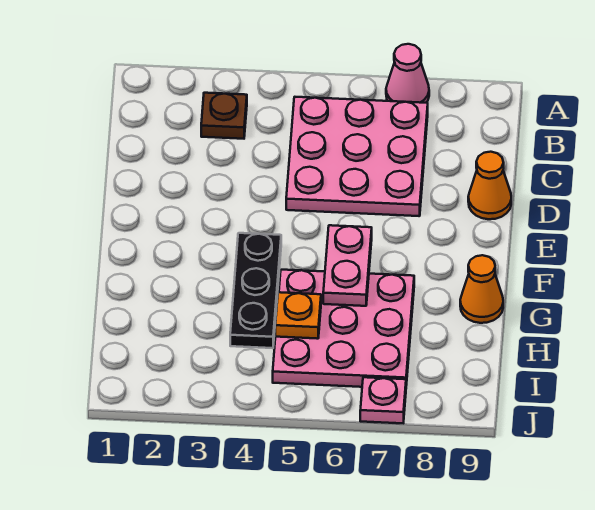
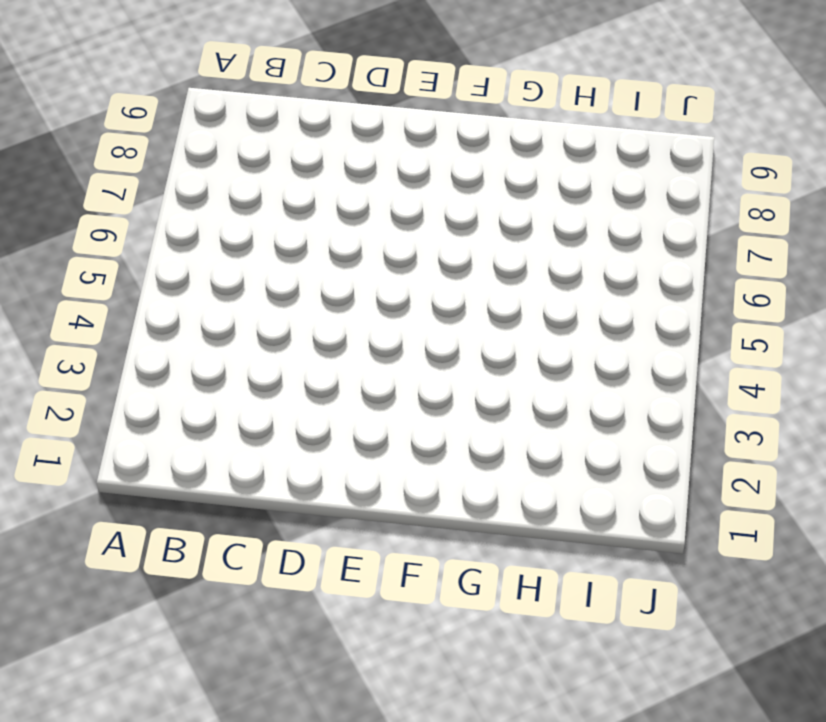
none -> pink cone A7 level 1
none -> brown plate B3 level 1

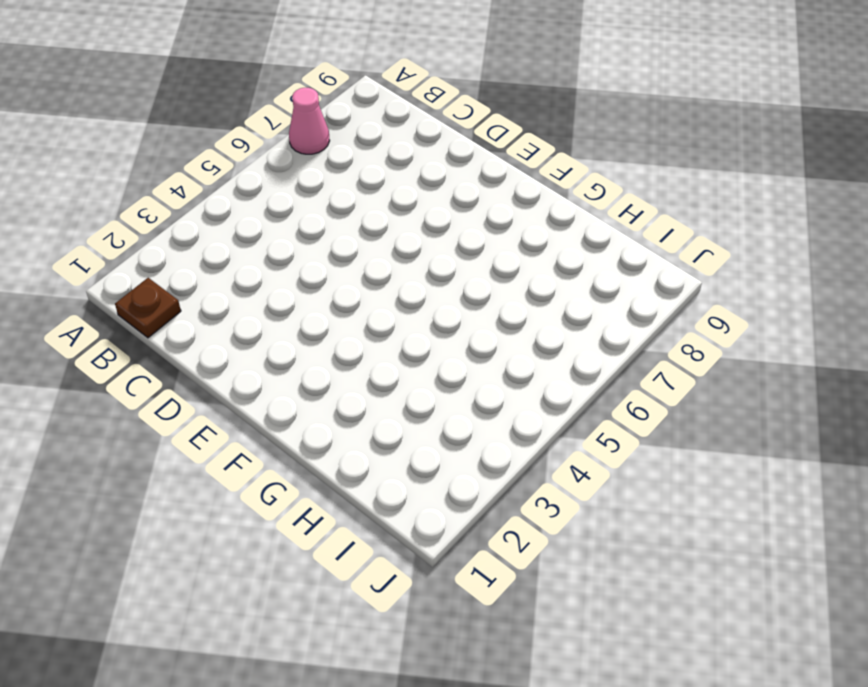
brown plate B1 level 1 -> brown plate B3 level 1
none -> pink plate B5:D7 level 1
none -> orange cone D9 level 1

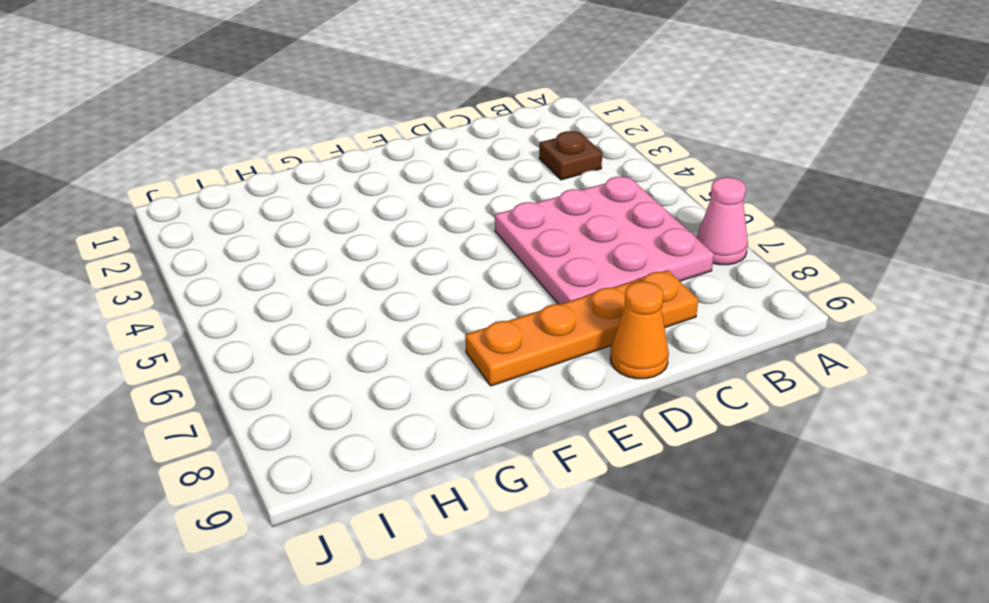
orange plate C8:F8 level 1 -> none
none -> black plate F4:H4 level 1
none -> pink plate G5:I7 level 1

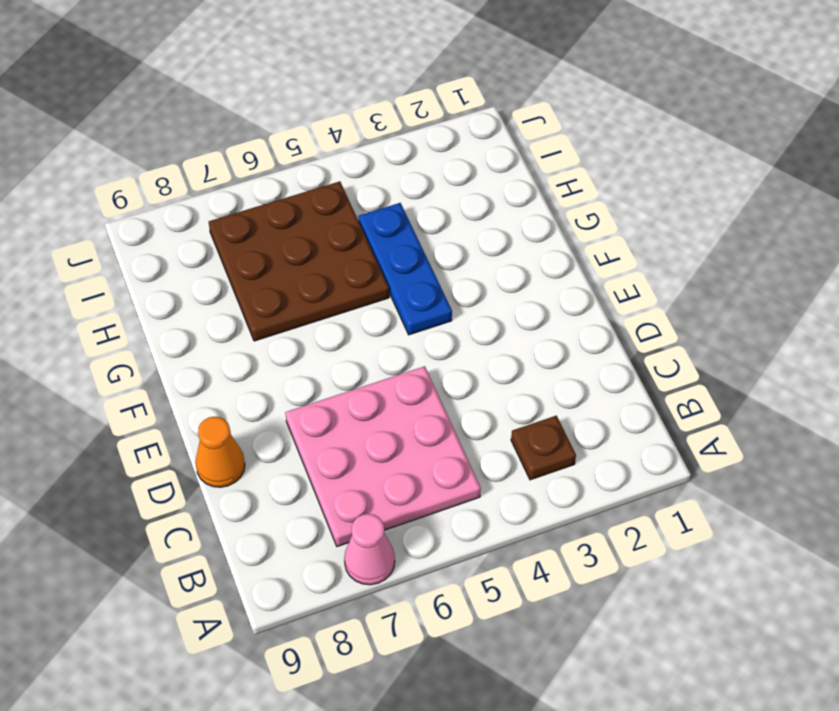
blue plate F4:H4 level 1 -> black plate F4:H4 level 1
brown plate G5:I7 level 1 -> pink plate G5:I7 level 1
none -> orange cone G9 level 1
none -> pink plate J7 level 1

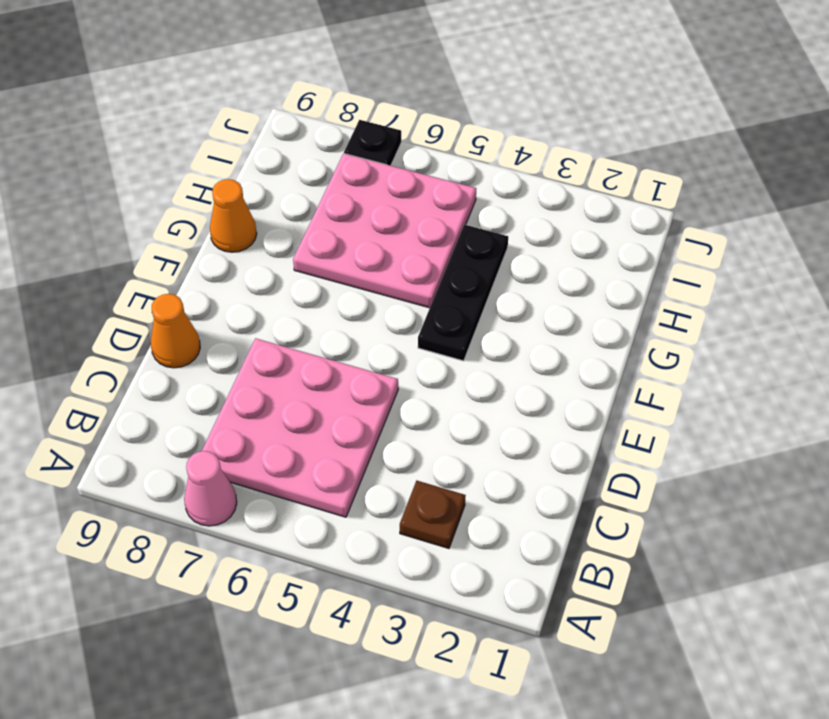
black plate J7 level 1 -> pink plate J7 level 1
none -> pink plate F6:G6 level 2
none -> orange plate H5 level 2

